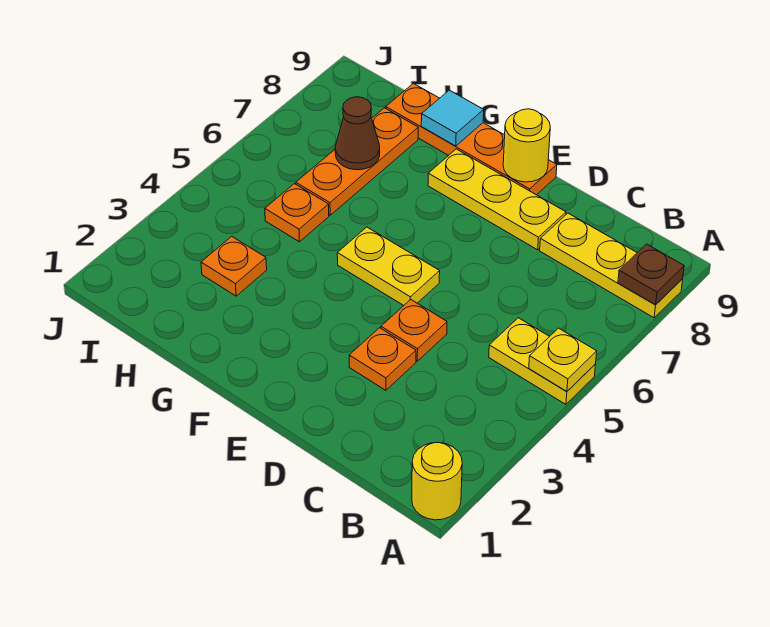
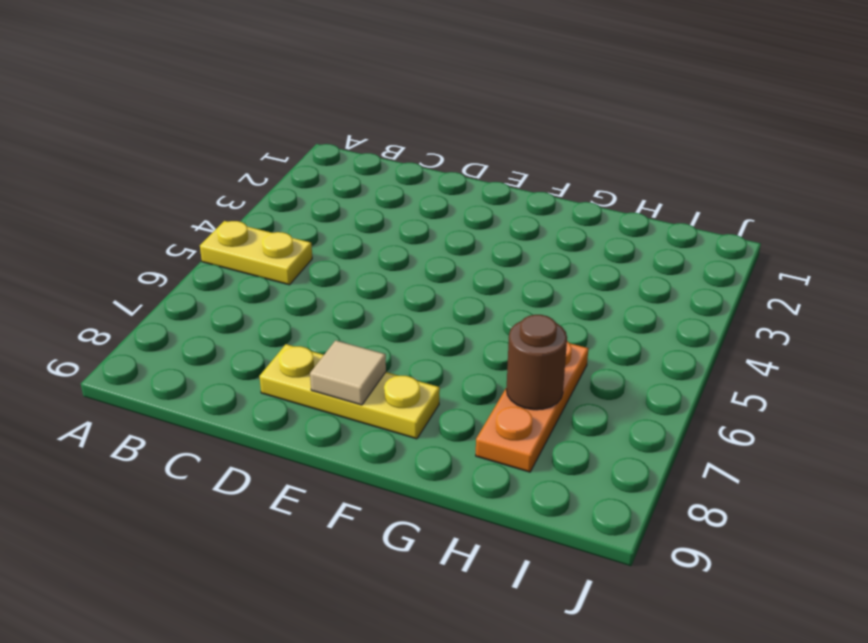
tan tile E8 level 2 -> none
brown round brick H7 level 2 -> brown cone H7 level 2
none -> yellow round brick A1 level 1
none -> yellow plate A8:C8 level 1
none -> orange plate D3 level 1

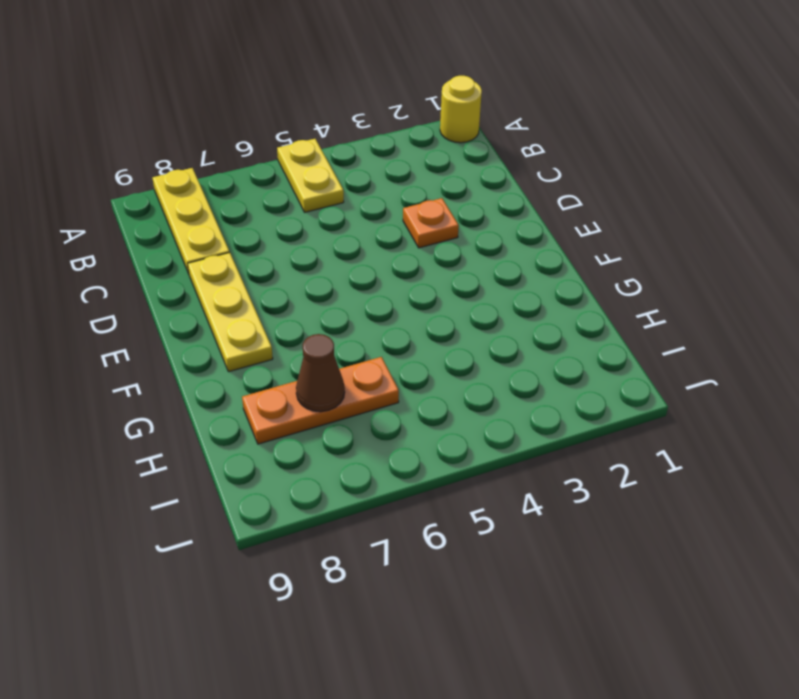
none -> orange plate D4 level 1
none -> yellow plate E5:F5 level 1
none -> orange plate E9:H9 level 1

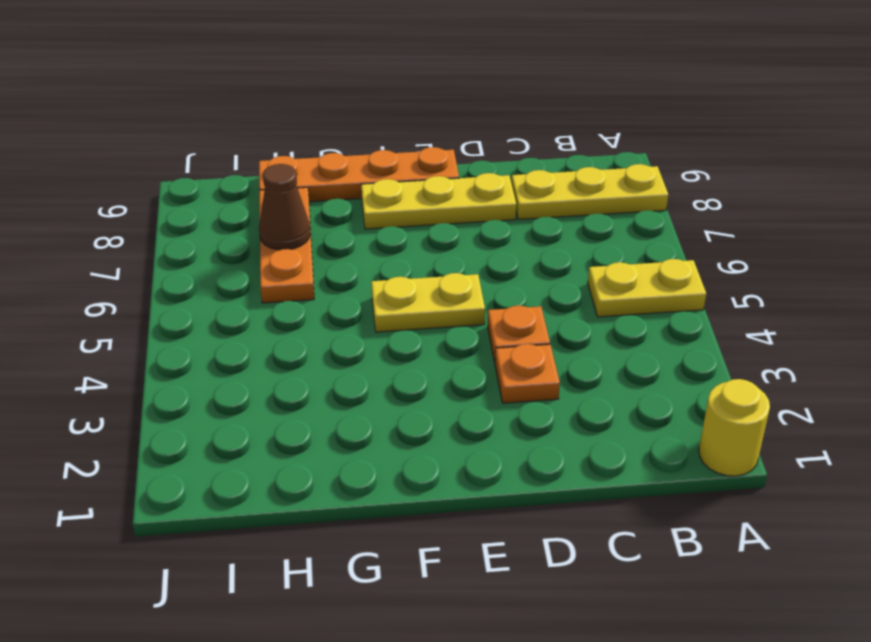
none -> orange plate H3 level 1
none -> orange plate H5 level 1
none -> yellow plate A5 level 2

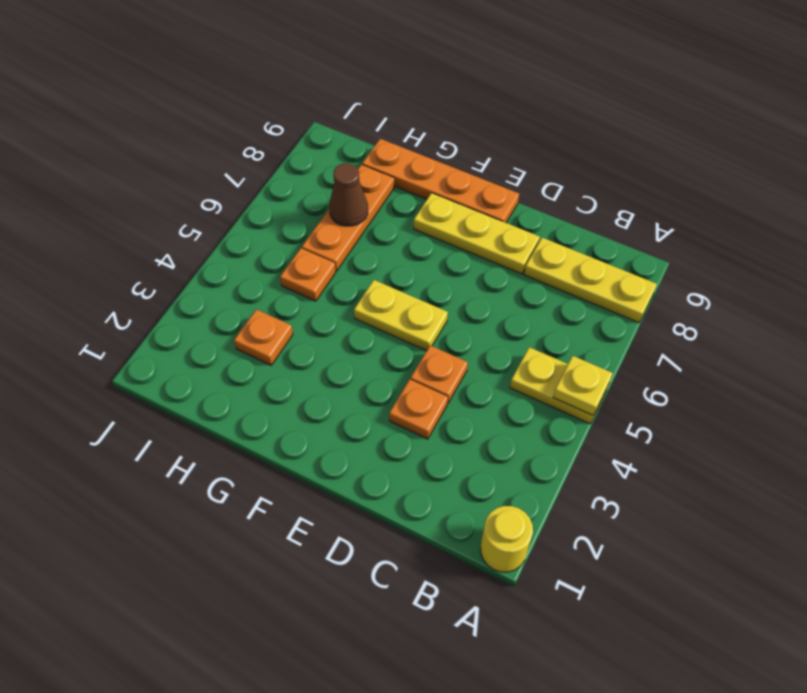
none -> brown plate A8 level 2
none -> yellow round brick E9 level 2
none -> cyan tile G9 level 2

